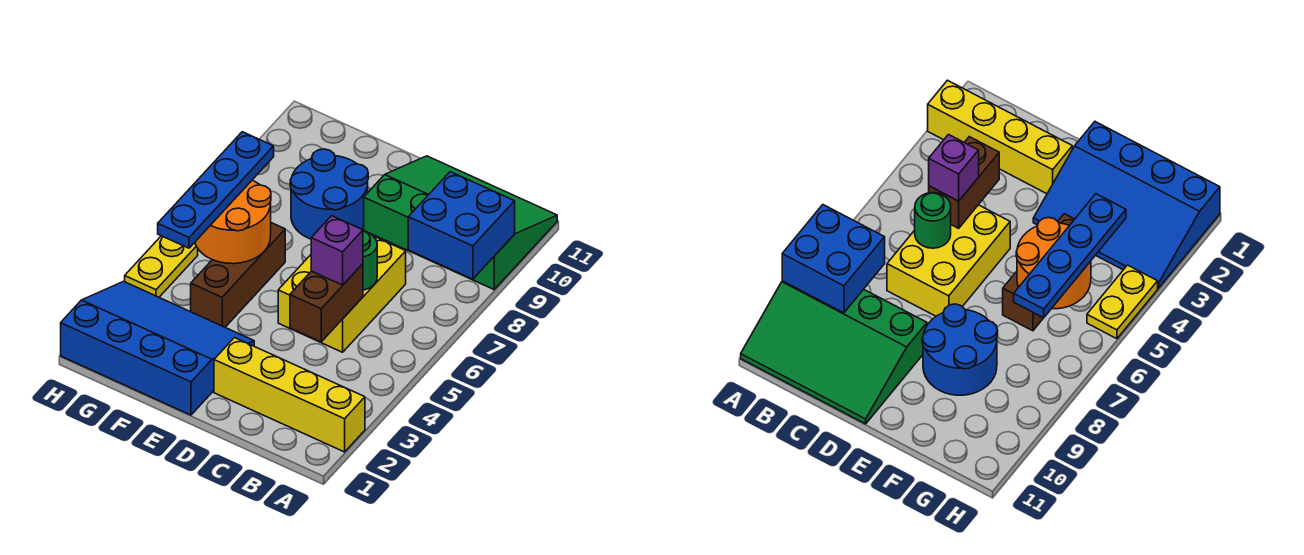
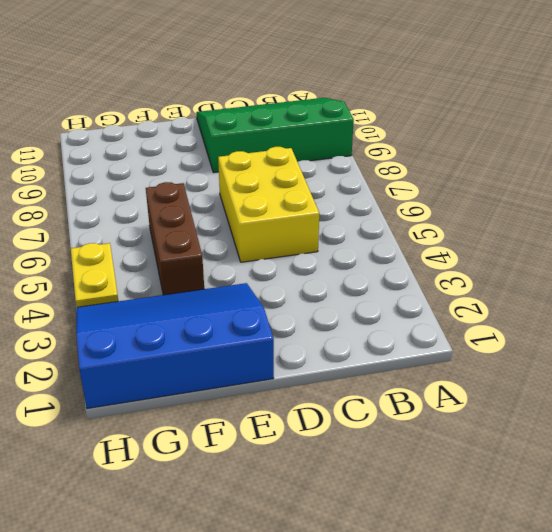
none -> yellow brick A2:D2 level 1
none -> blue round brick E8:F9 level 1
none -> blue brick A8:B9 level 2

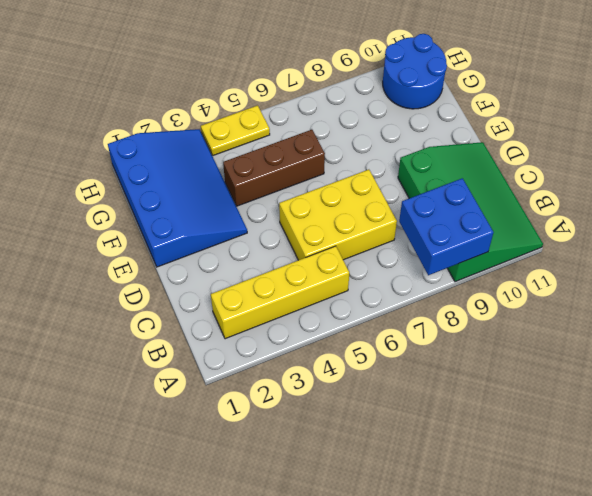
yellow brick B2:B5 level 1 -> yellow brick A2:D2 level 1
blue round brick G10:H11 level 1 -> blue round brick E8:F9 level 1
none -> brown brick C4:C5 level 2
none -> green round brick C6 level 2
none -> orange round brick F5:G6 level 2

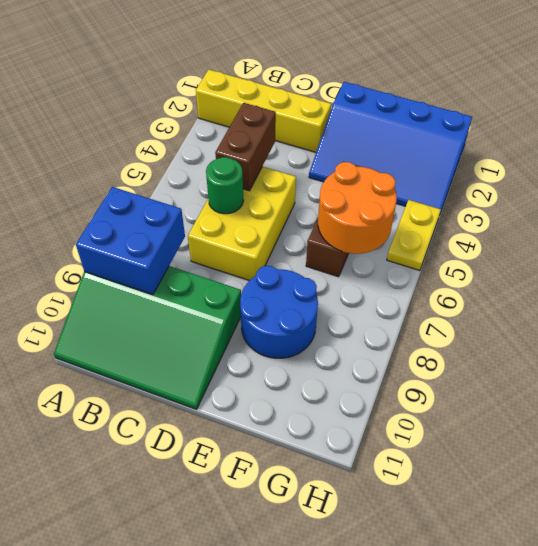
none -> purple brick C5 level 3
none -> blue plate G4:G7 level 3

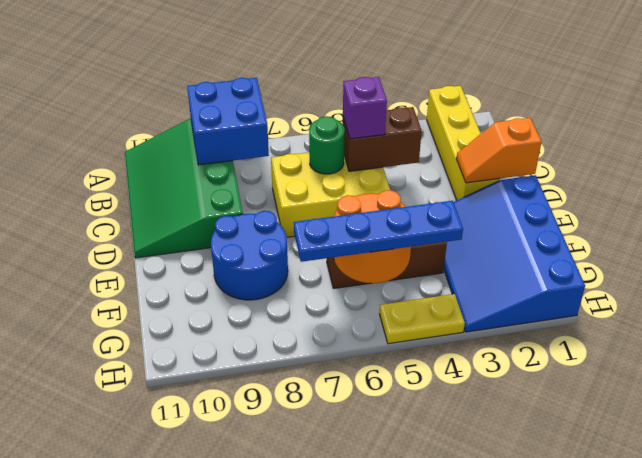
orange slope D1:D2 level 2 top 1 -> none

